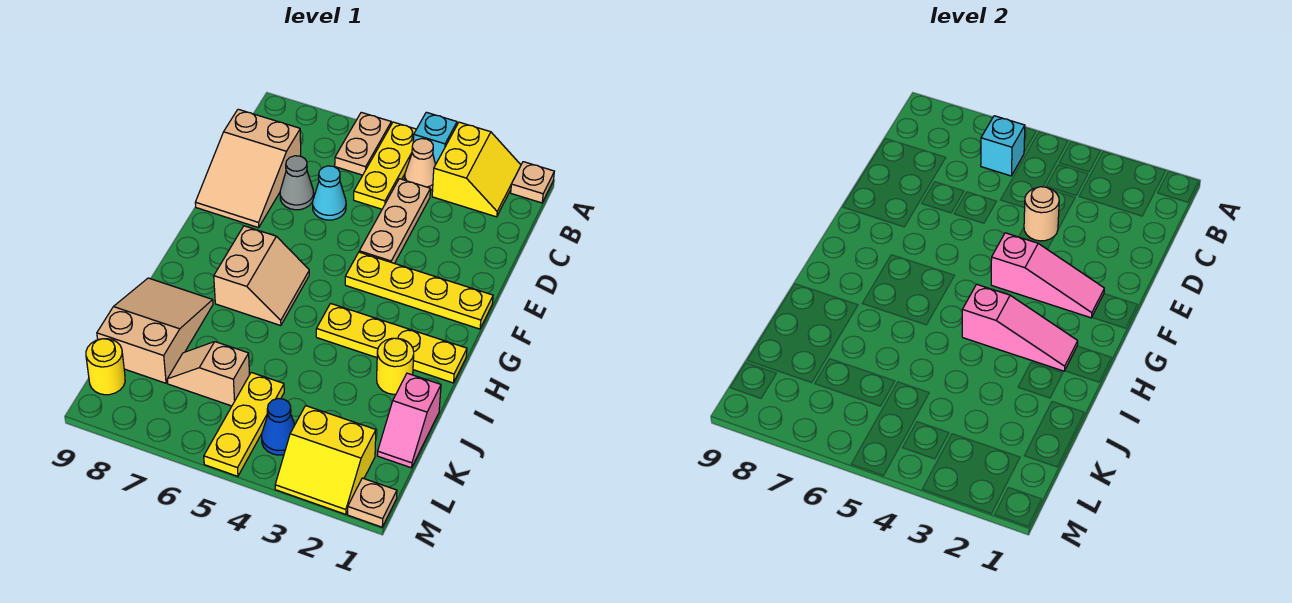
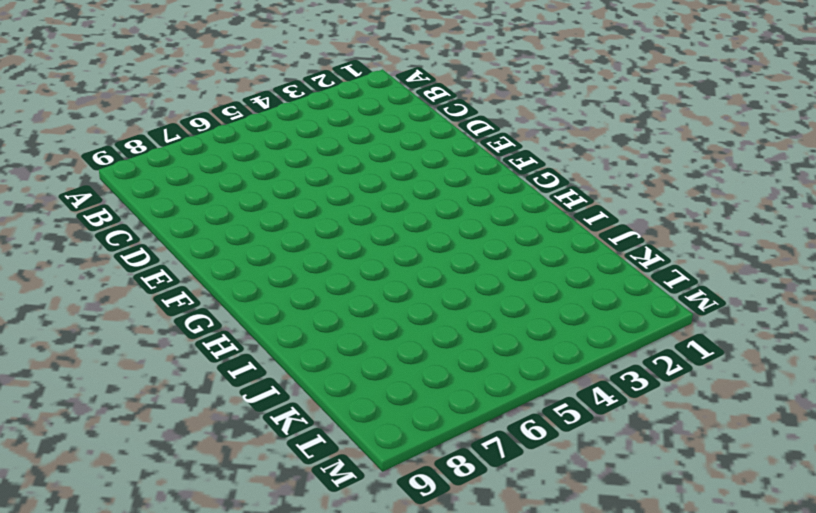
none -> tan plate A1 level 1
none -> yellow slope A2:B3 level 1 top 3
none -> cyan brick A4 level 1

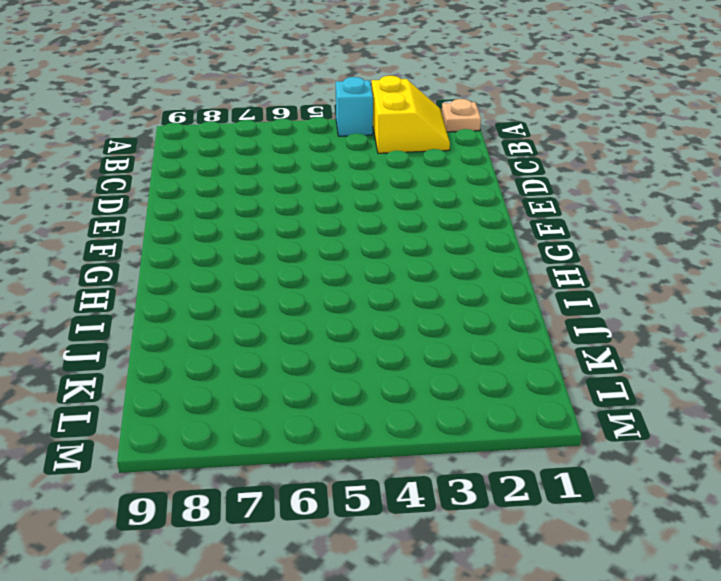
none -> yellow plate A5:C5 level 1
none -> tan plate A6:B6 level 1
none -> tan cone B4 level 1

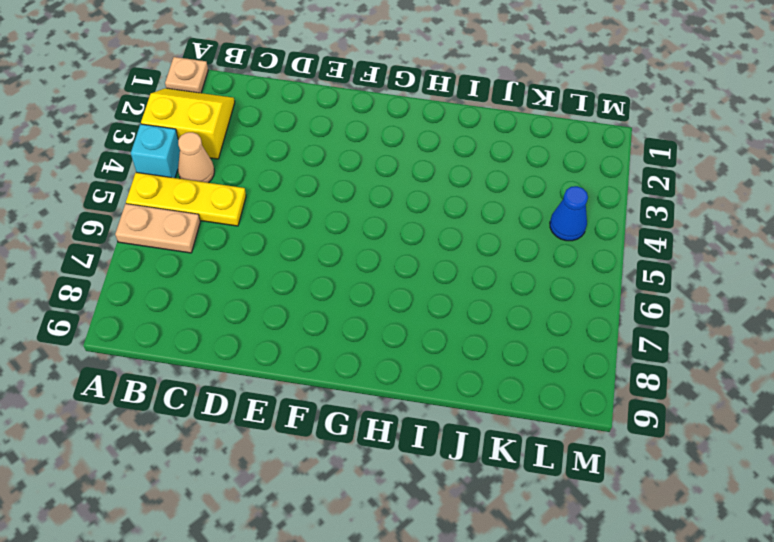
none -> tan plate C4:E4 level 1
none -> tan slope C8:E9 level 1 top C
none -> cyan cone D6 level 1

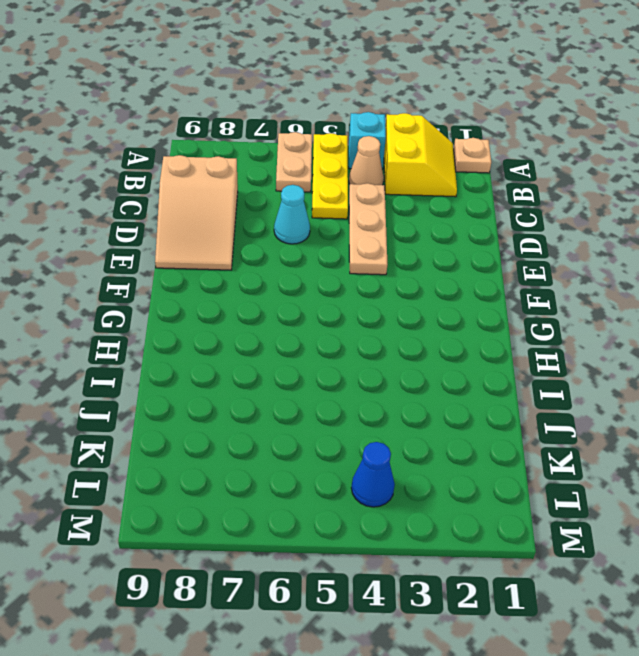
none -> grey cone D7 level 1
none -> yellow plate F1:F4 level 1
none -> tan slope G6:H7 level 1 top 7

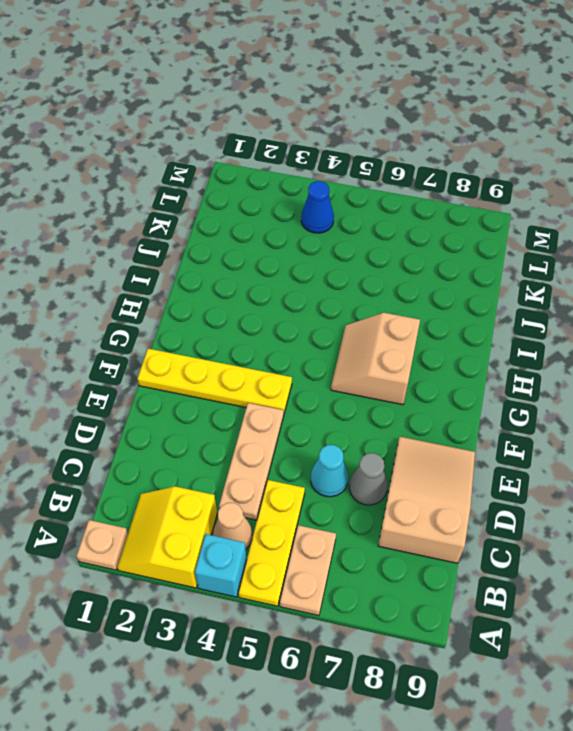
none -> yellow plate H1:H4 level 1
none -> yellow round brick I2 level 1
none -> tan slope I8:K9 level 1 top K

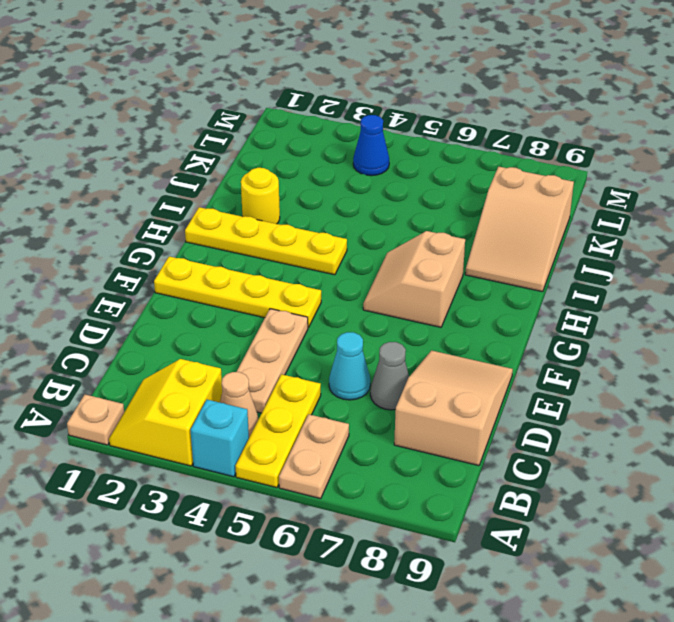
none -> pink slope J1:K1 level 1 top J
none -> yellow plate K5:M5 level 1
none -> tan slope K6:K7 level 1 top 6

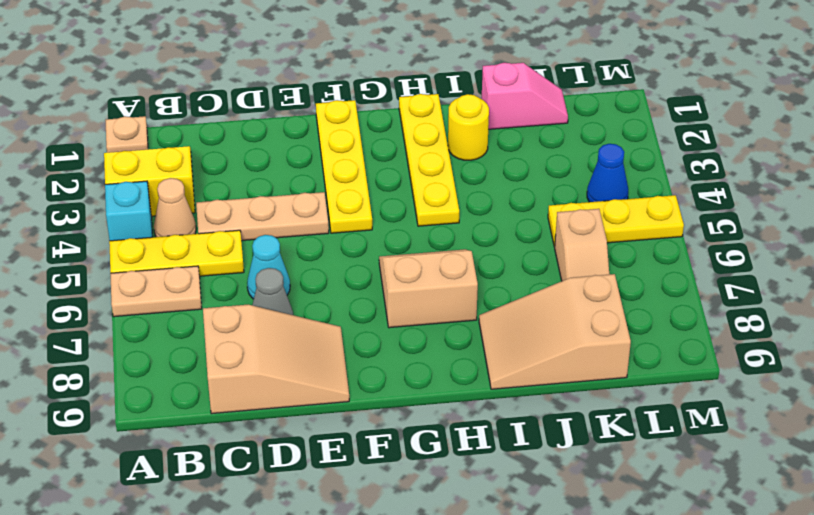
none -> yellow slope L2:M3 level 1 top L
none -> yellow round brick L9 level 1
none -> tan plate M1 level 1

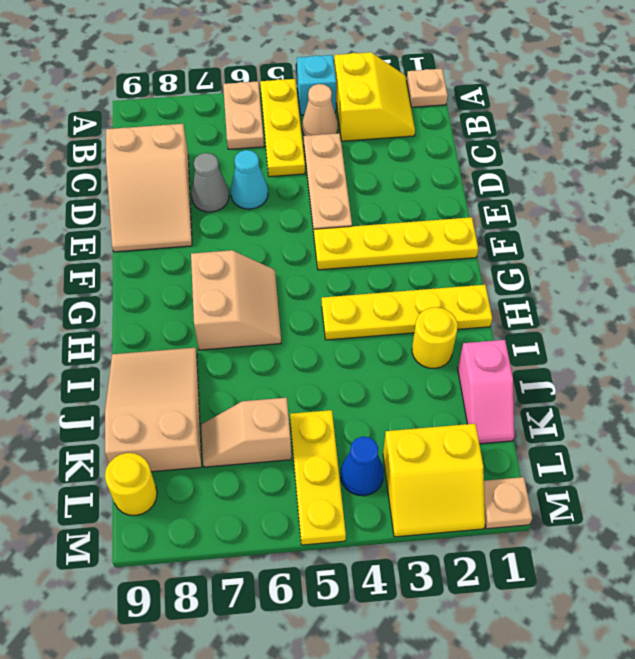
none -> cyan brick B6 level 2
none -> tan round brick D4 level 2
none -> pink slope F2:F4 level 2 top 4

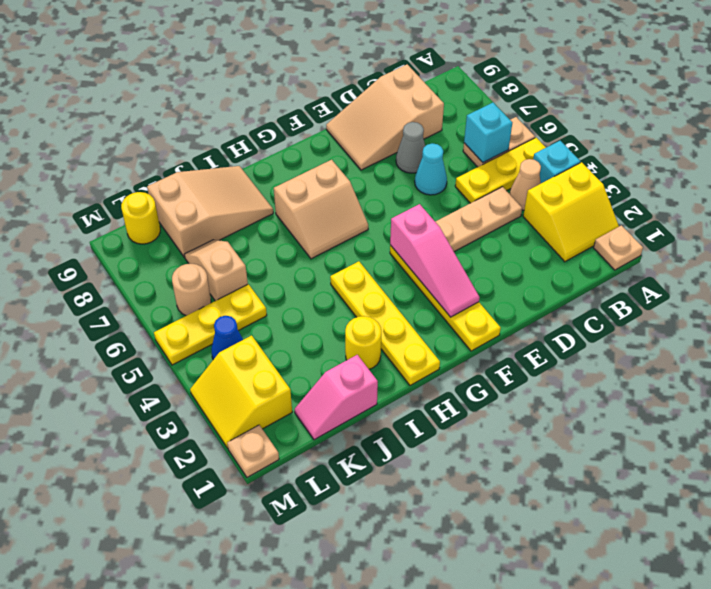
tan round brick L6 level 1 -> tan round brick D4 level 2
none -> pink slope H2:H4 level 2 top 4

